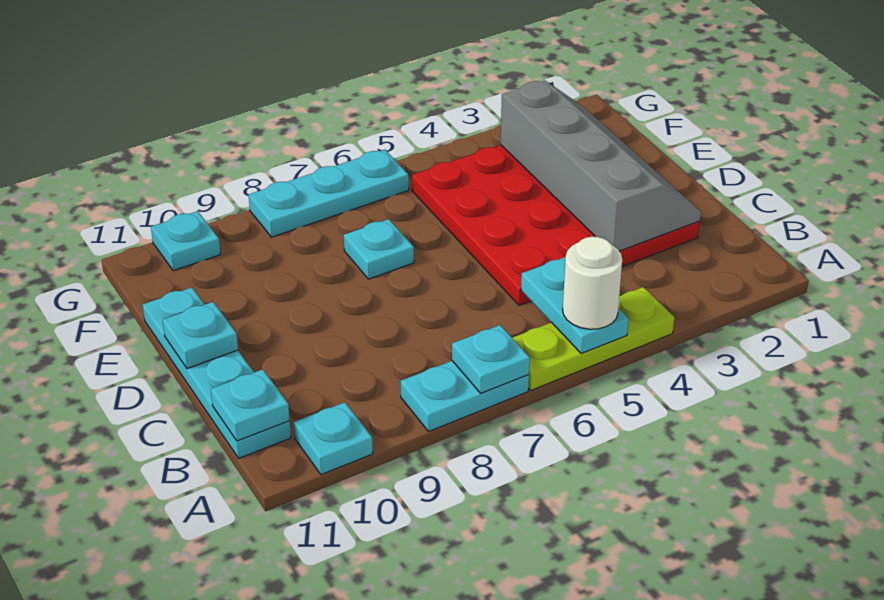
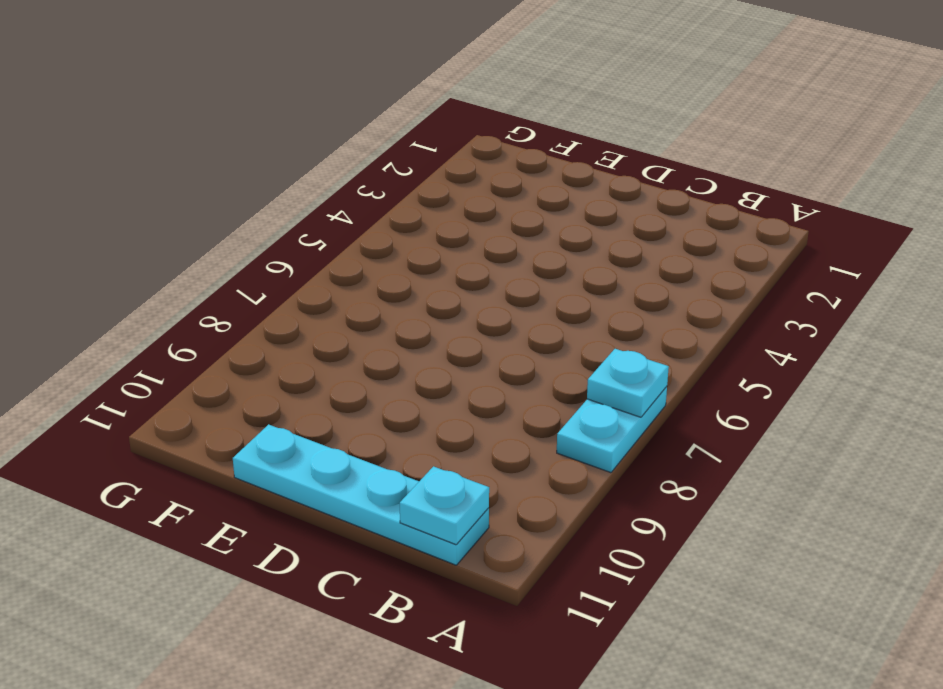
none -> lime plate A4:A6 level 1
none -> cyan plate A10 level 1
none -> red plate C2:F5 level 1

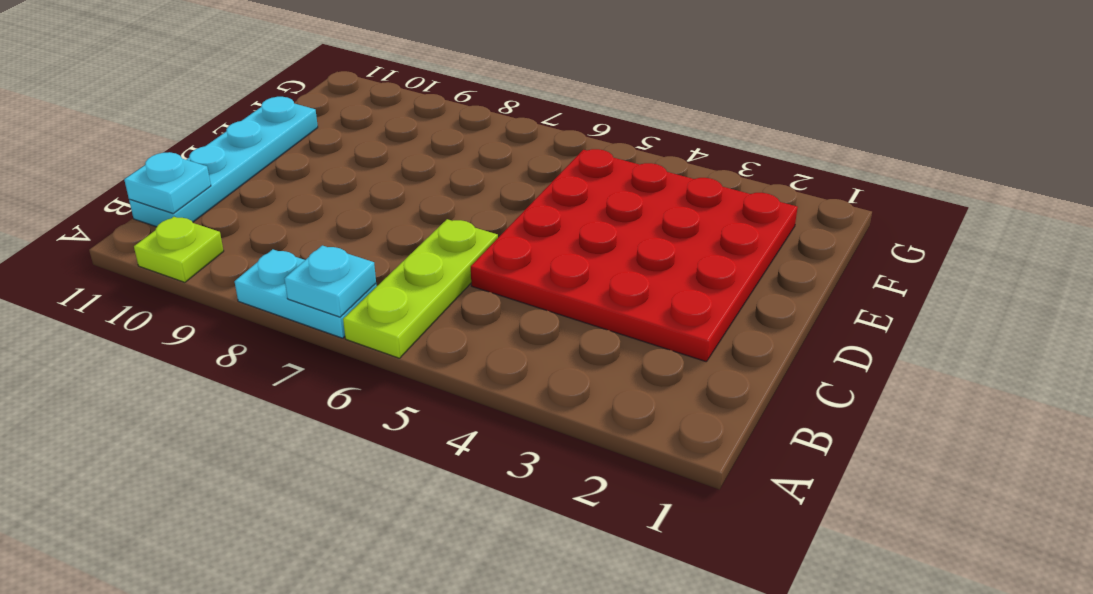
lime plate A6:C6 level 1 -> lime plate A4:A6 level 1
lime plate A10 level 1 -> cyan plate A10 level 1
none -> cyan plate E7 level 1
none -> cyan plate G6:G8 level 1
none -> cyan plate G10 level 1

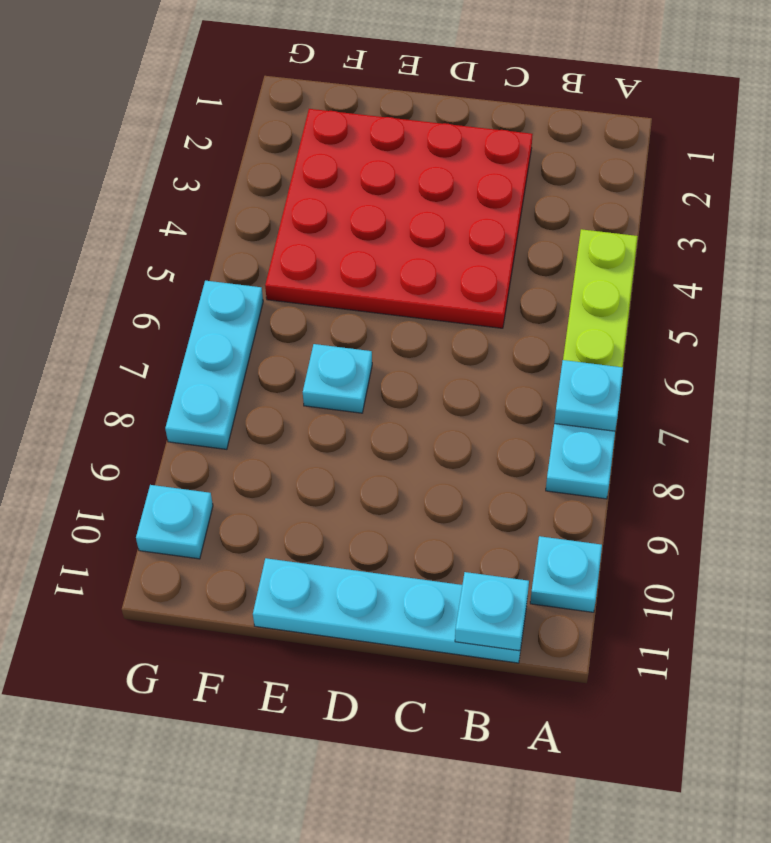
none -> cyan plate A5:B5 level 2
none -> grey slope C2:F3 level 2 top 3
none -> cyan plate D11 level 2

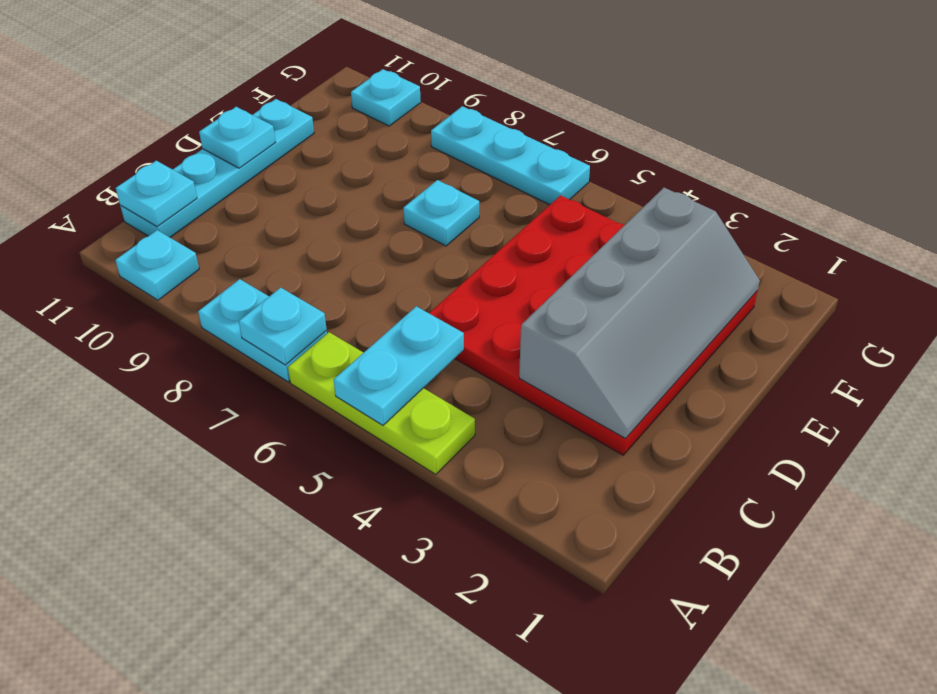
none -> white round brick A5 level 3

